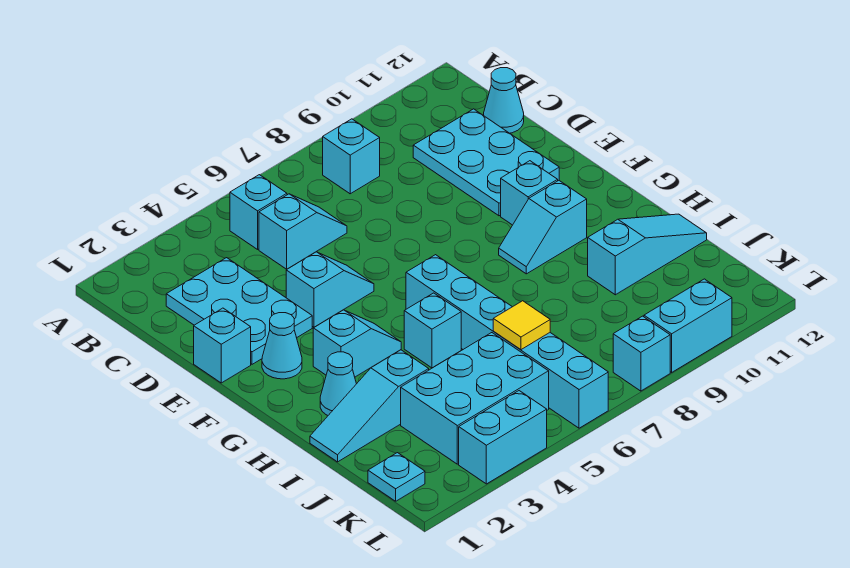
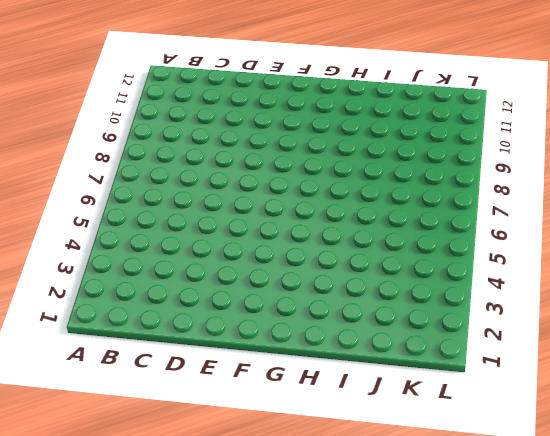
none -> cyan brick B5 level 1
none -> cyan brick B8 level 1
none -> cyan plate C2:E3 level 1

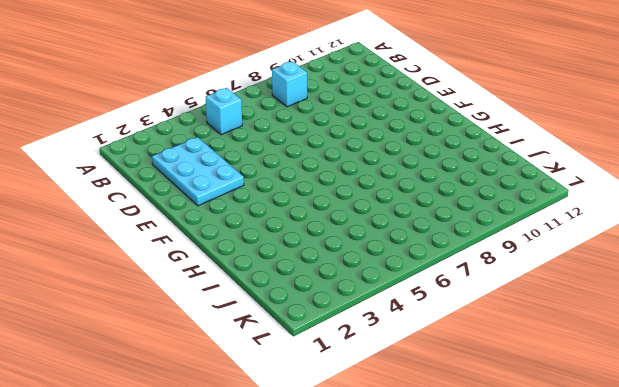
none -> cyan slope C5:C6 level 1 top 5
none -> cyan plate C10:E11 level 1
none -> cyan cone C12 level 1

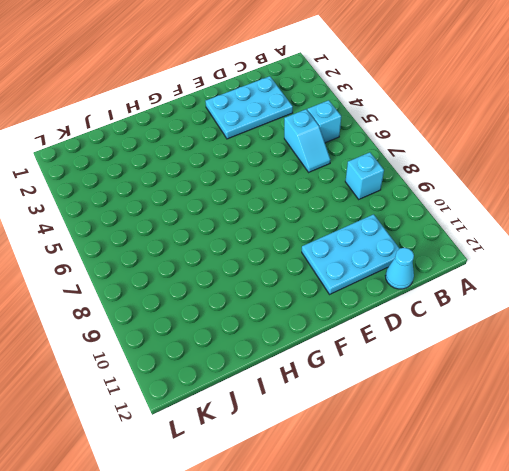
none -> cyan brick E1 level 1
none -> cyan slope E4:E5 level 1 top 4
none -> cyan cone F2 level 1

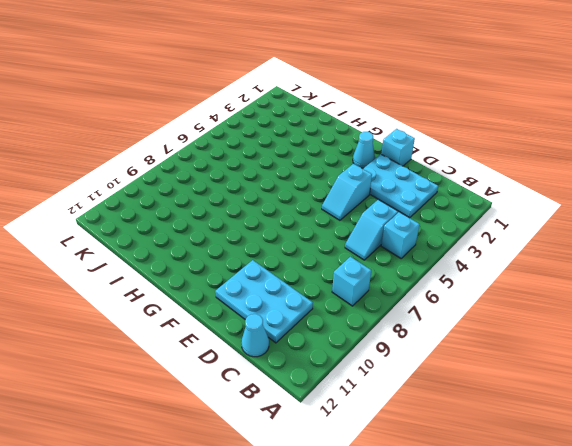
none -> cyan brick F10 level 1
none -> cyan slope G3:G4 level 1 top 3
none -> cyan brick G6:L6 level 1

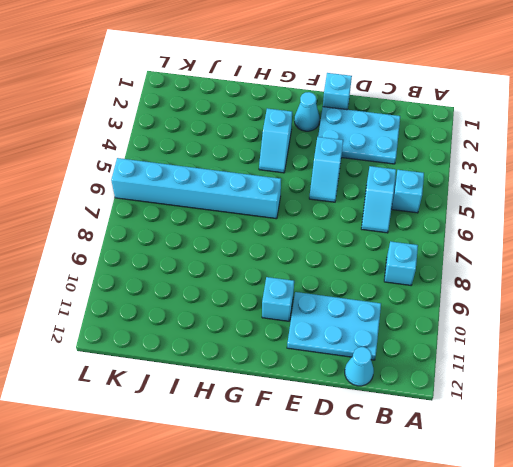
none -> cyan slope G9:G10 level 1 top 10
none -> cyan cone H2 level 1
none -> cyan brick H5 level 1

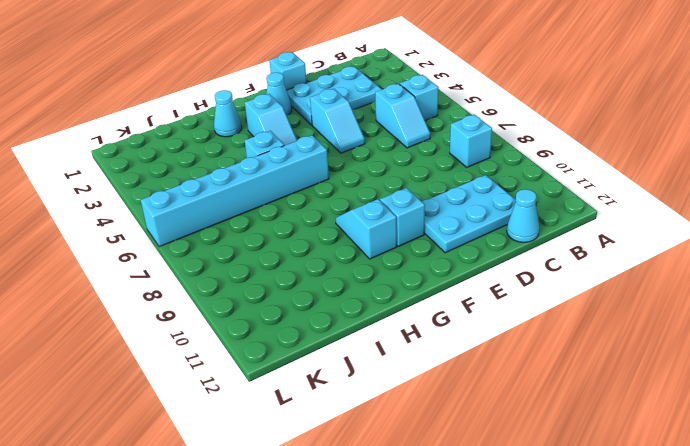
none -> cyan slope I1:I3 level 1 top 3
none -> cyan slope I10:I12 level 1 top 10
none -> cyan brick J3:K5 level 1

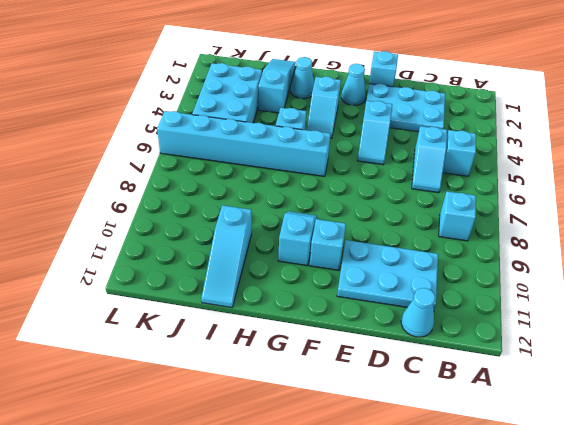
none -> cyan plate K1 level 1
none -> cyan brick L3:L4 level 1
none -> cyan brick L8 level 1

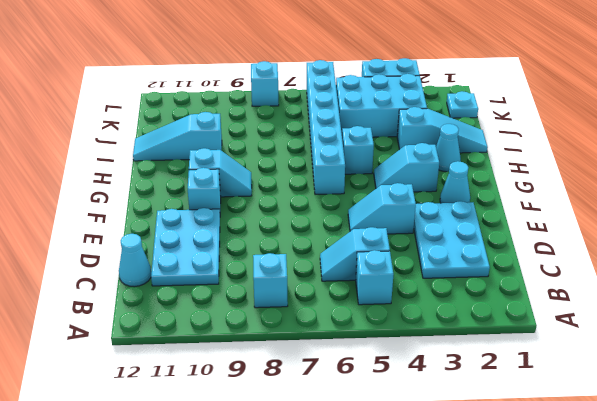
none -> cyan brick E1 level 1
none -> cyan brick L9:L10 level 1
none -> yellow tile J6 level 2

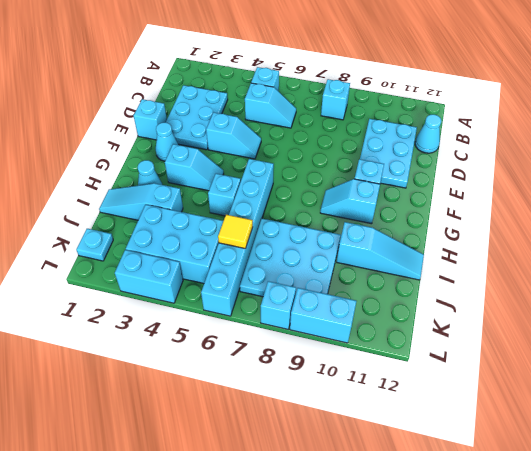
cyan plate I7:K9 level 1 -> none

